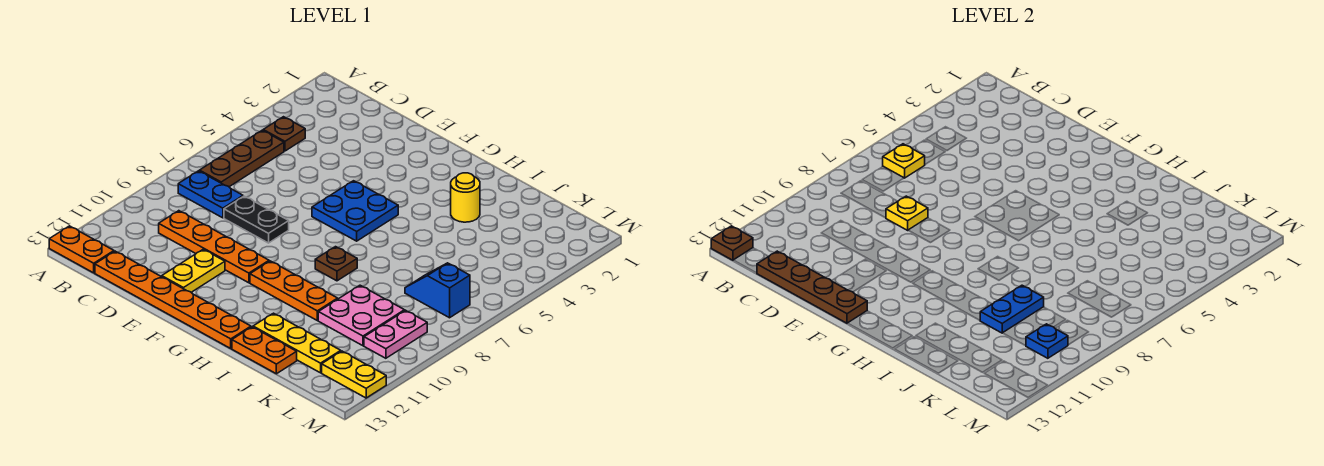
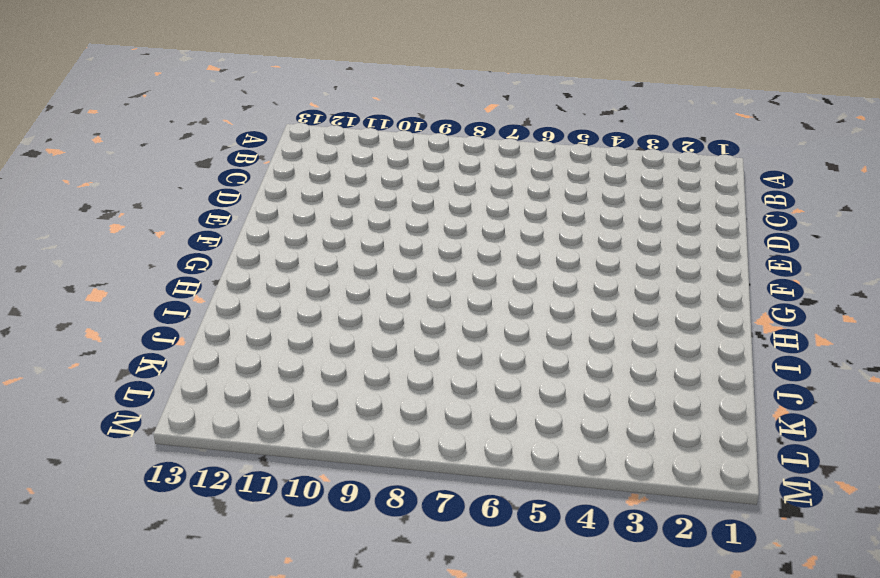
none -> orange plate A13:B13 level 1
none -> brown plate B4 level 1
none -> brown plate B5:B7 level 1

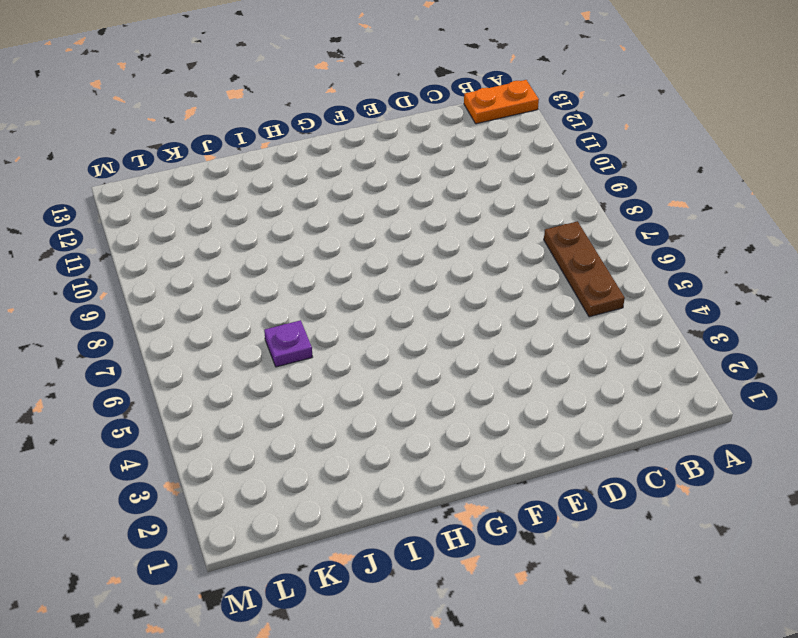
purple plate J6 level 1 -> none
none -> brown plate B4 level 1
none -> blue plate B8:C8 level 1
none -> orange plate C10:F10 level 1

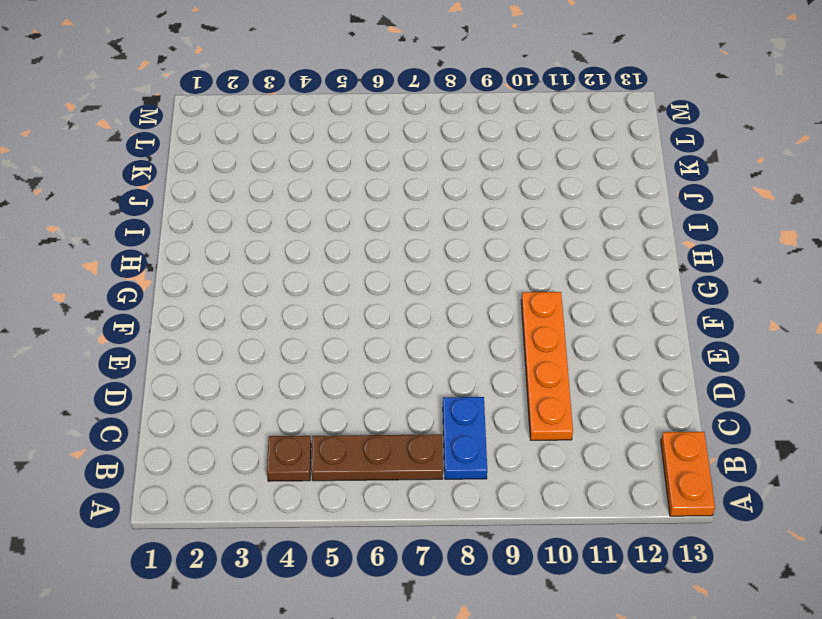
none -> orange plate C13:H13 level 1
none -> black plate D8:E8 level 1
none -> yellow plate E11:E12 level 1

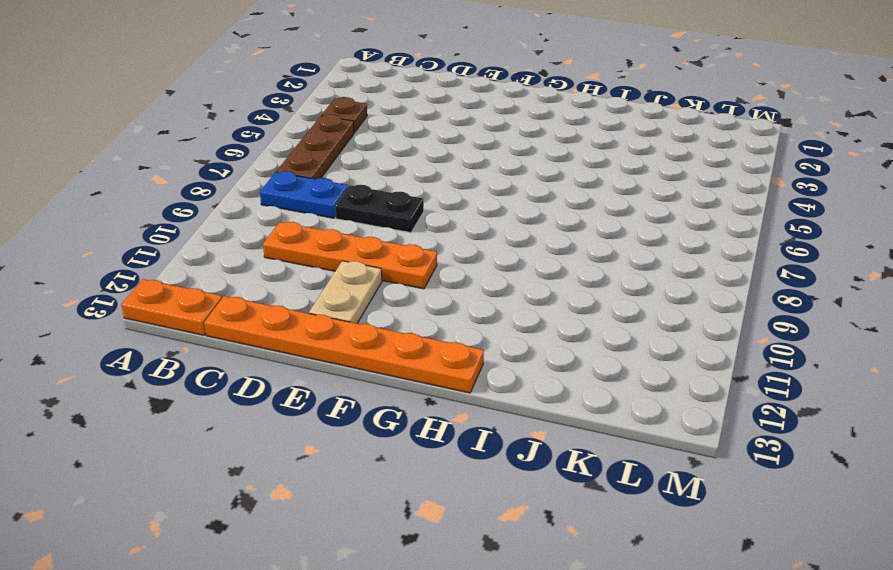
tan plate E11:E12 level 1 -> yellow plate E11:E12 level 1
none -> blue plate F5:G6 level 1
none -> orange plate G10:I10 level 1
none -> brown plate H8 level 1

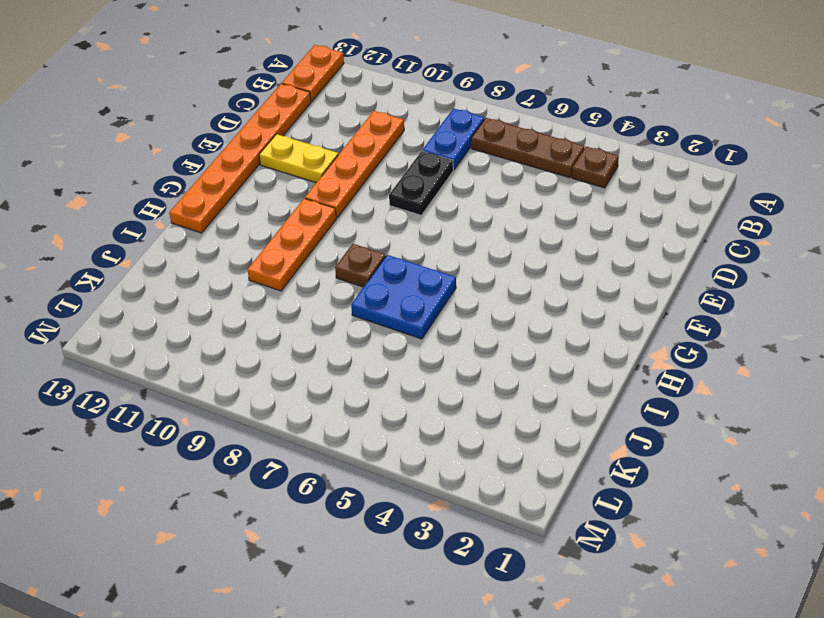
blue plate H6:I7 level 1 -> blue plate F5:G6 level 1
none -> yellow round brick I3 level 1
none -> yellow plate I12:K12 level 1
none -> orange plate I13:J13 level 1

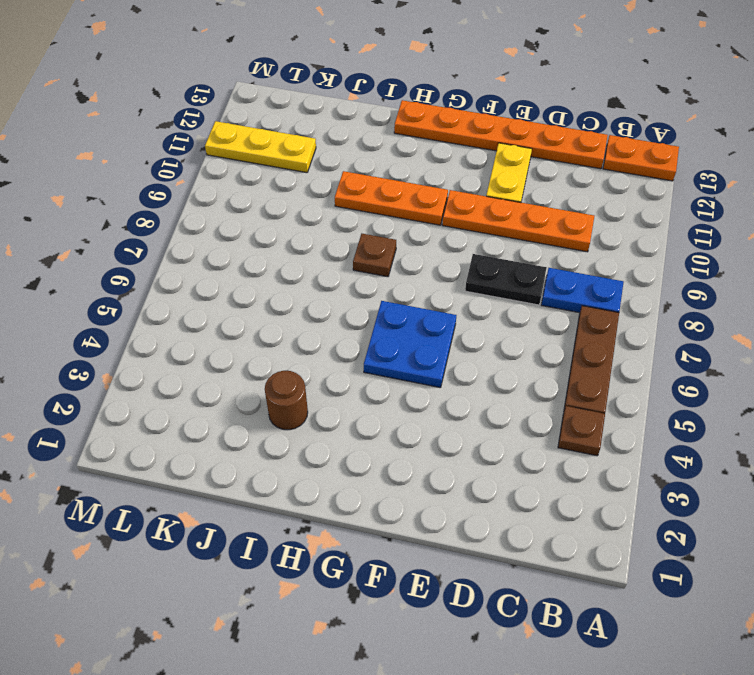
brown round brick I3 level 1 -> yellow round brick I3 level 1
yellow plate K11:M11 level 1 -> yellow plate I12:K12 level 1
none -> orange plate I13:J13 level 1
none -> pink plate J9:K10 level 1
none -> blue slope K7:L7 level 1 top L

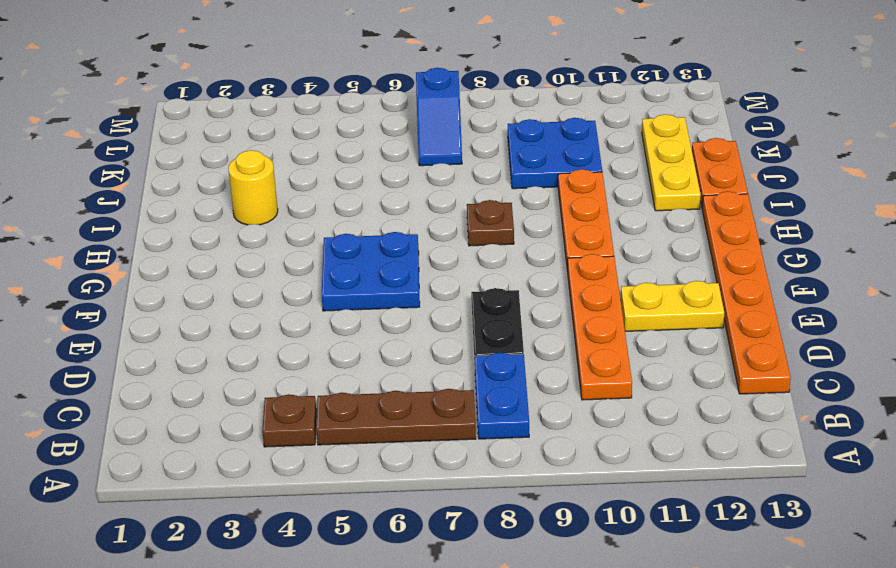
blue plate J9:K10 level 1 -> pink plate J9:K10 level 1
none -> orange plate A13:B13 level 1
none -> pink plate L9:L10 level 1
none -> yellow plate L12:M12 level 1

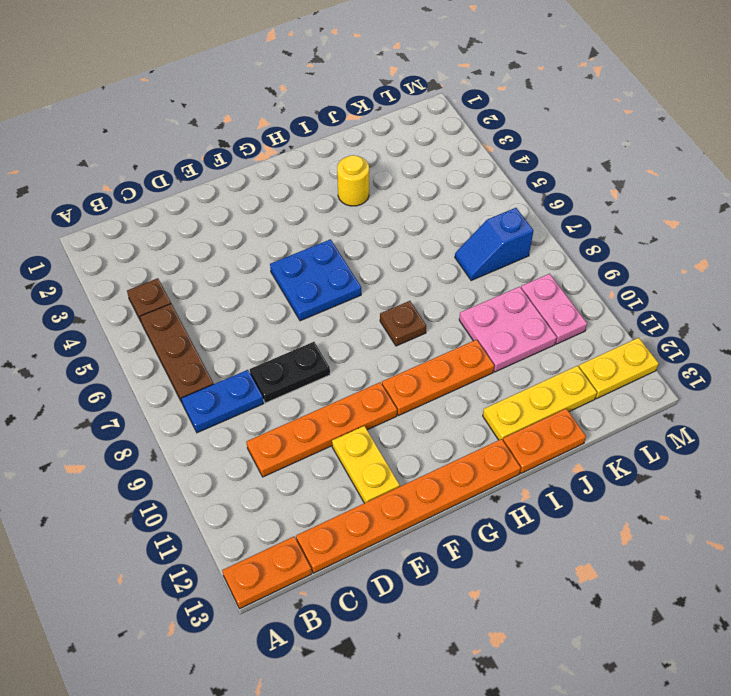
none -> brown plate A13 level 2
none -> yellow plate B6 level 2
none -> brown plate C13:F13 level 2

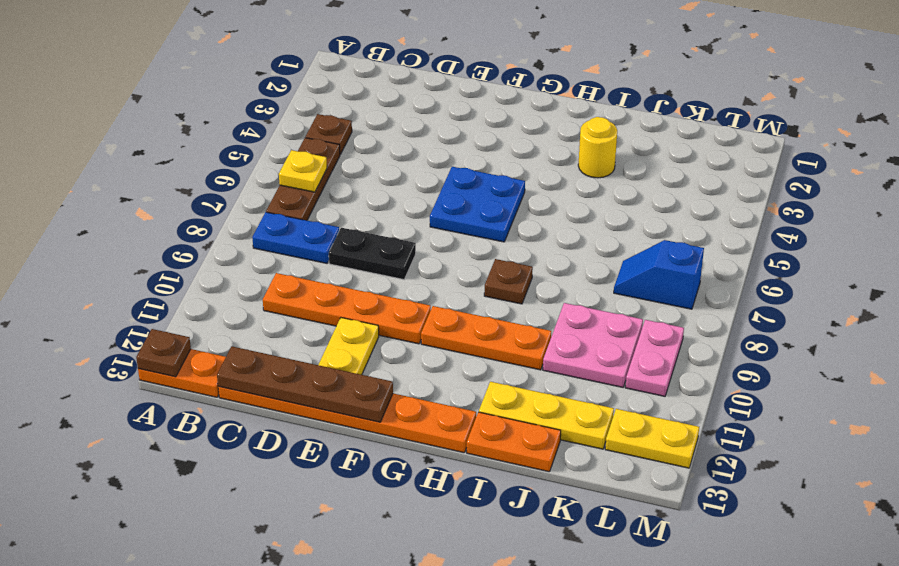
none -> yellow plate D8 level 2
none -> blue plate J9:J10 level 2
none -> blue plate L10 level 2

